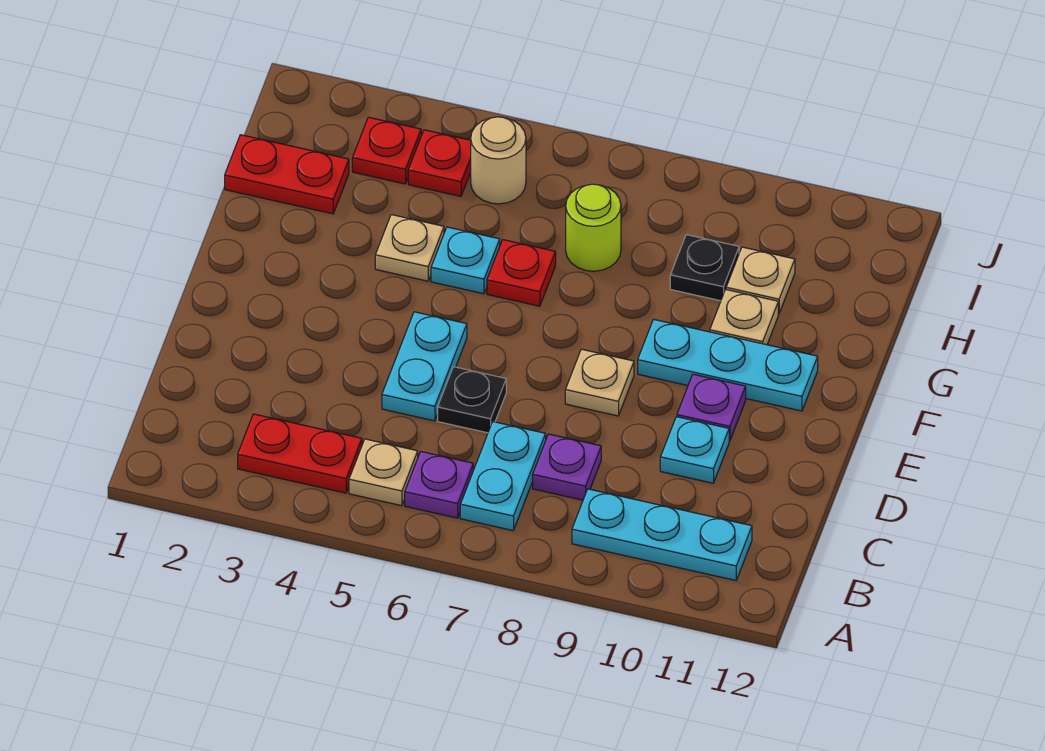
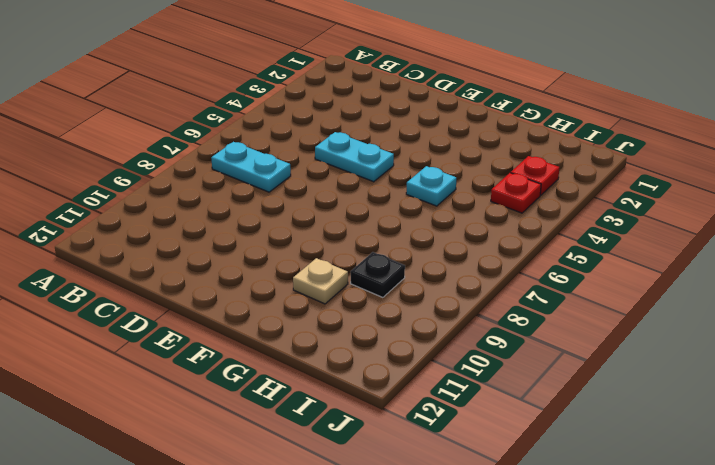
none -> red plate B3:B4 level 1
none -> tan plate B5 level 1
none -> purple plate B6 level 1

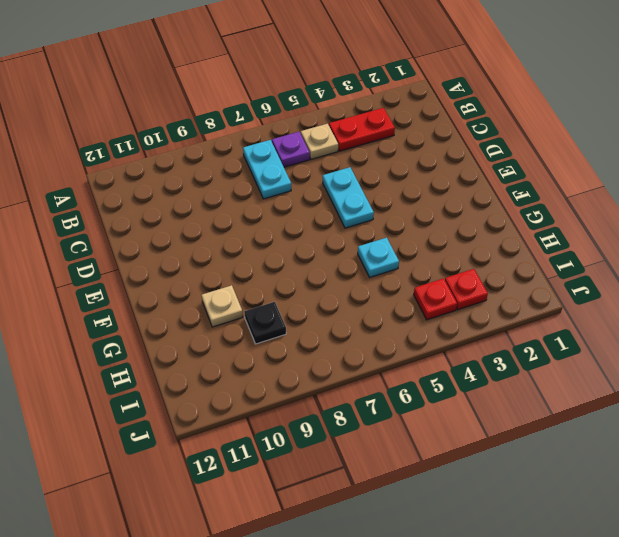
none -> cyan plate B9:B11 level 1
none -> purple plate C8 level 1
none -> black plate D6 level 1

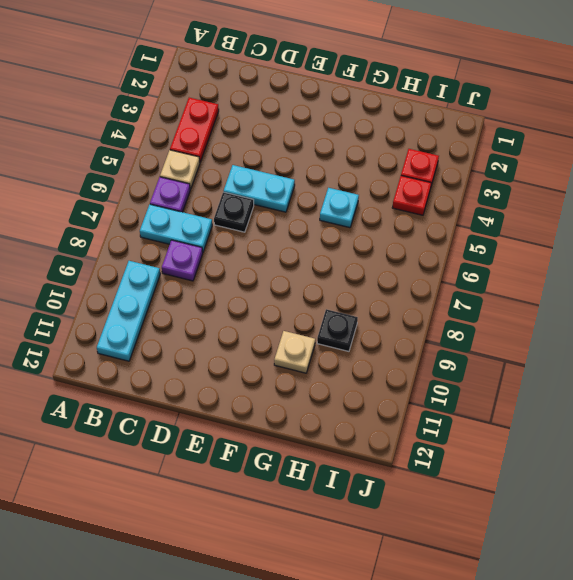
none -> cyan plate D10 level 1
none -> tan plate E8 level 1
none -> purple plate E10 level 1

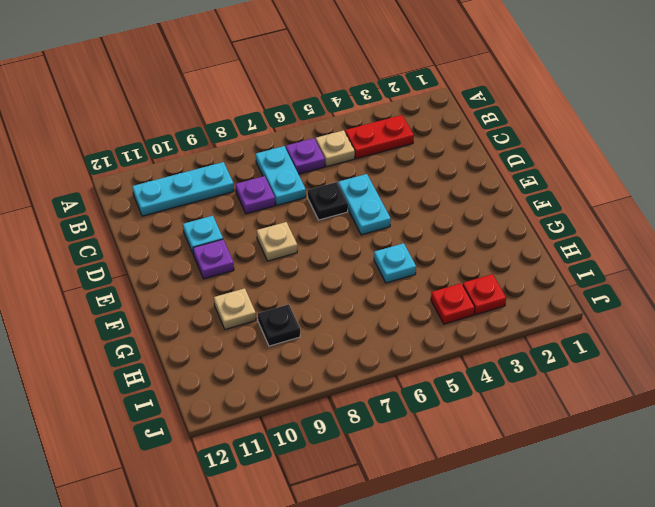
none -> cyan plate F9:F11 level 1
none -> tan plate G4 level 1
none -> red plate G6 level 1

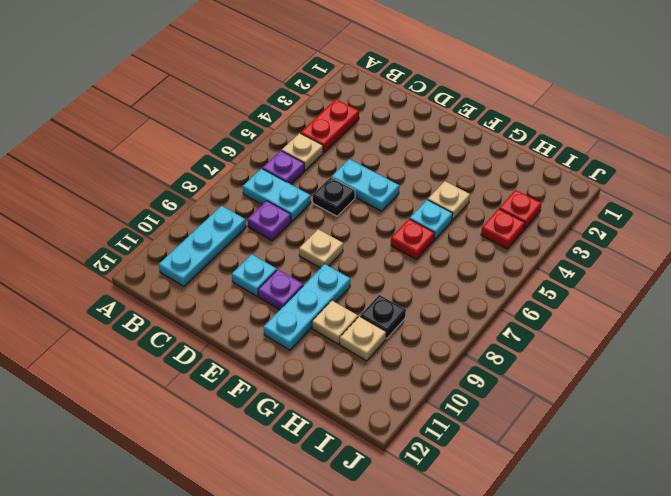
none -> red plate H1:H2 level 1
none -> lime round brick H7 level 1
none -> tan round brick I5 level 1

